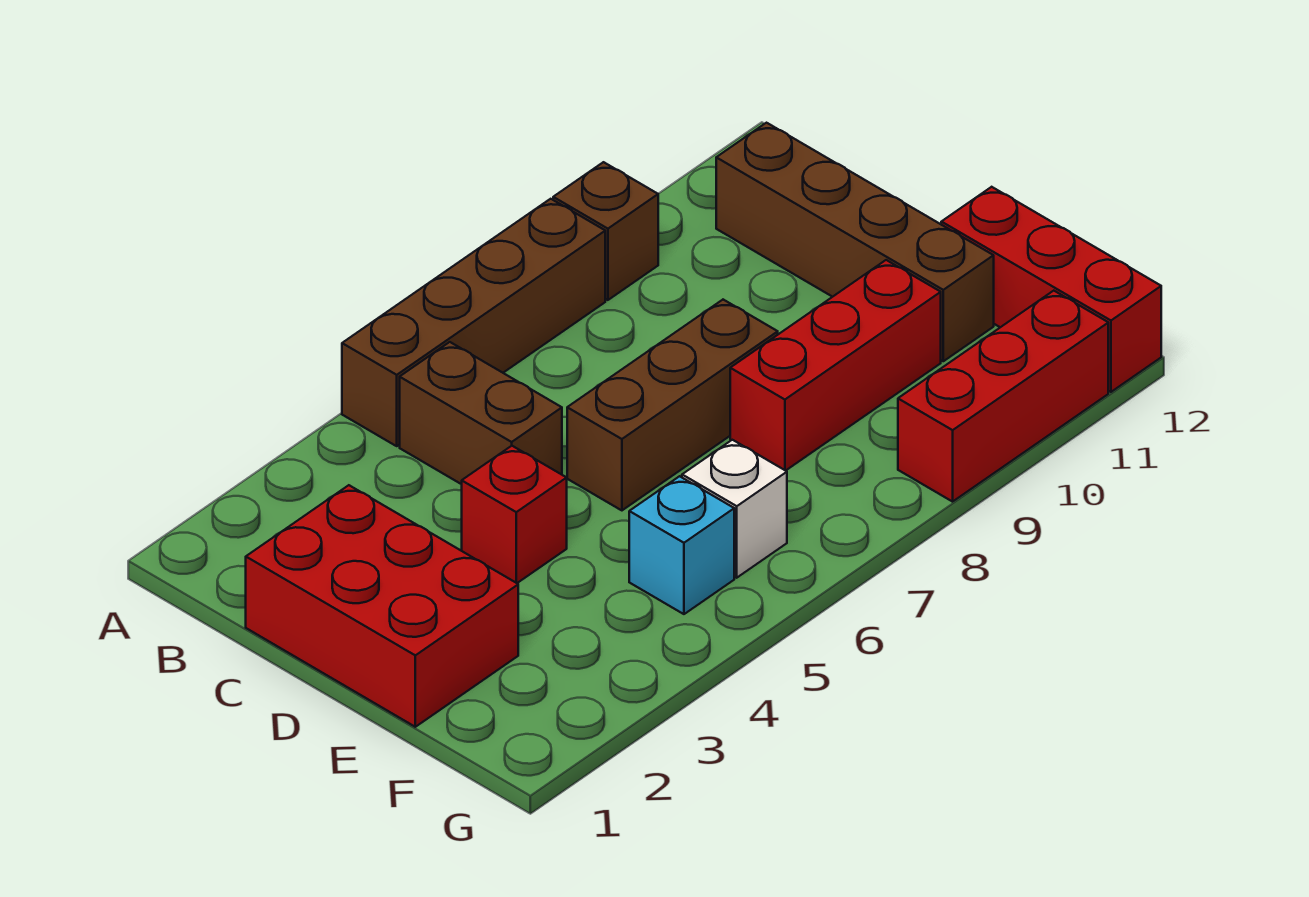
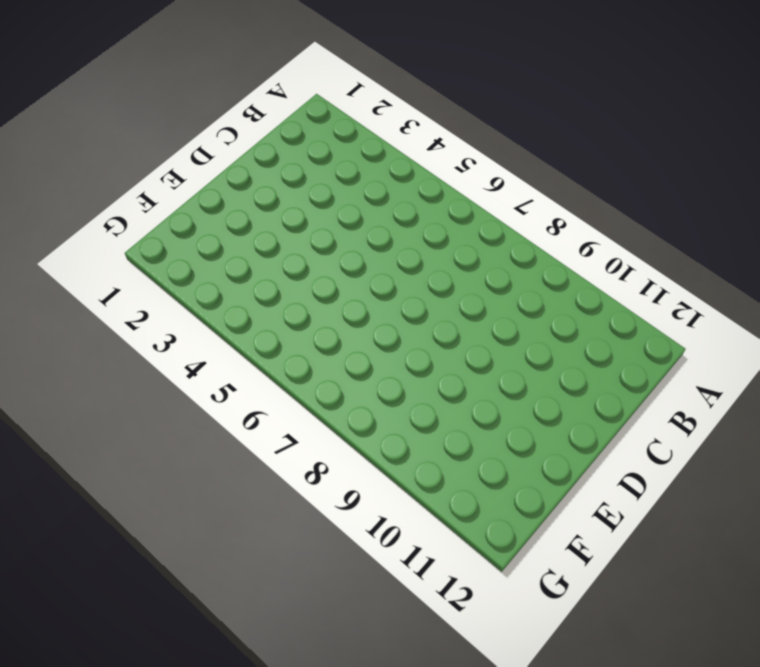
none -> brown brick A5:A8 level 1
none -> brown brick A9 level 1
none -> brown brick B5:C5 level 1

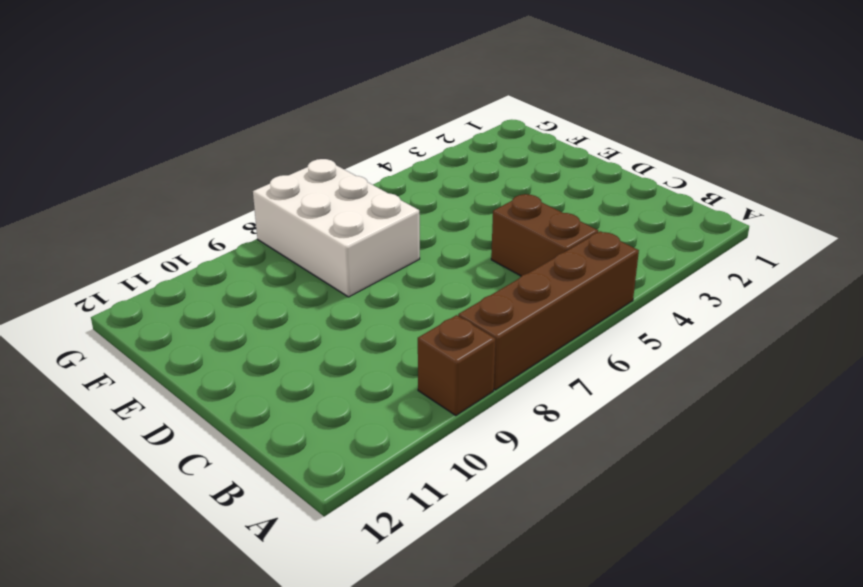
white brick E7:G8 level 1 -> red brick E8:E10 level 1
none -> brown brick B11:E11 level 1
none -> red brick C1:E2 level 1
none -> red brick D4 level 1

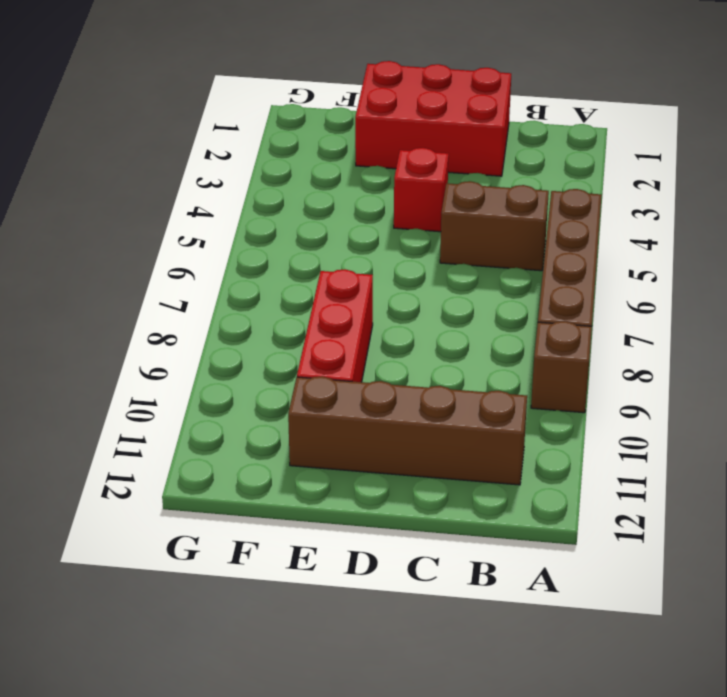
none -> brown brick D6:D8 level 1
none -> red brick E12:G12 level 1
none -> cyan brick F5 level 1

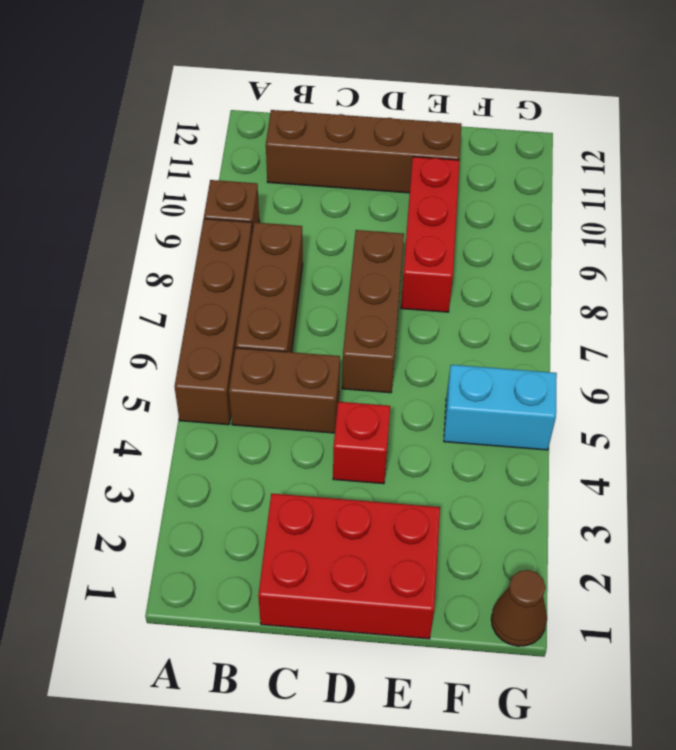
brown brick B6:B8 level 1 -> none
cyan brick F5:G5 level 1 -> cyan brick F5 level 1
brown cone G1 level 1 -> none
none -> red brick E12:G12 level 1
none -> white brick F6 level 1
none -> red brick G9:G11 level 1

